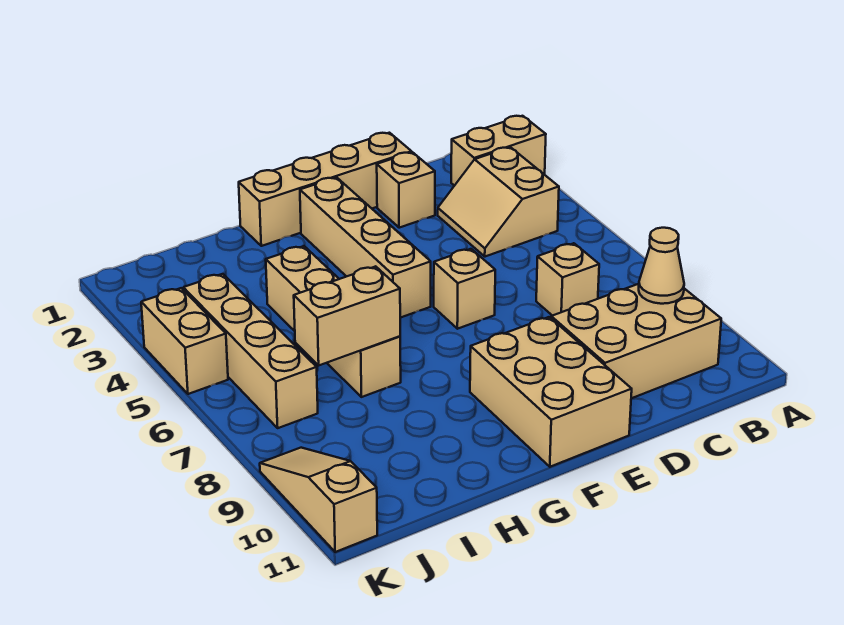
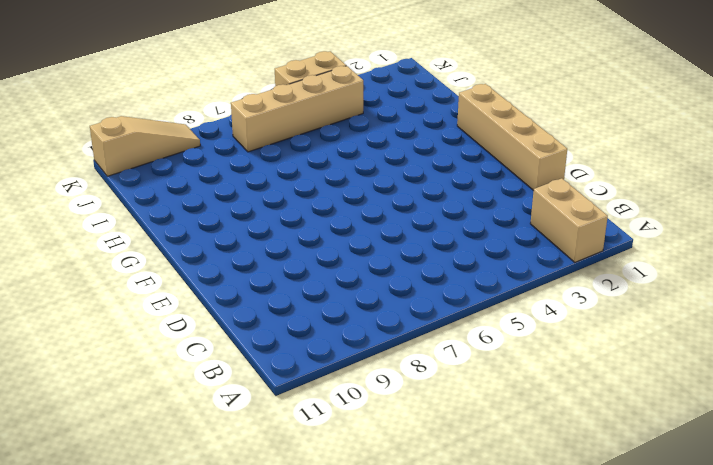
none -> tan slope B3:C4 level 1 top B
none -> tan brick B9:D10 level 1
none -> tan brick C7 level 1

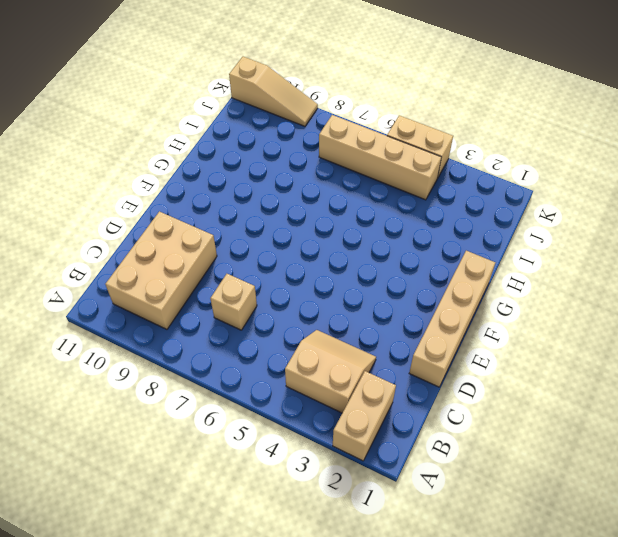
none -> tan brick D2 level 1
none -> tan brick E6 level 1
none -> tan brick E9:F11 level 1

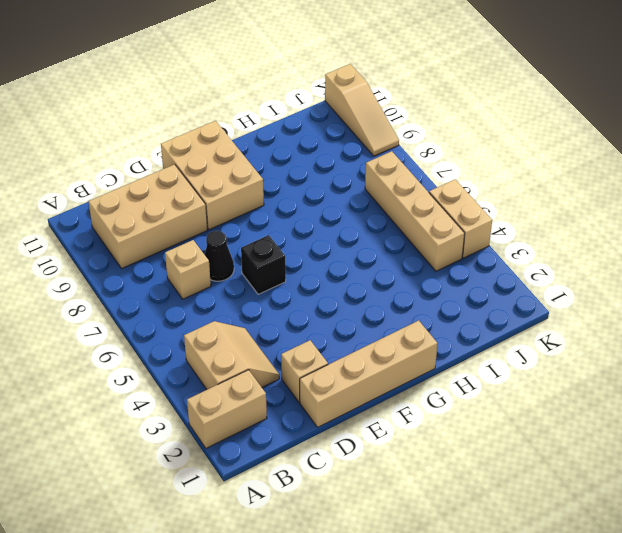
black cone D7 level 1 -> none
black brick E6 level 1 -> tan brick E6 level 1
none -> tan brick F2:F5 level 1
none -> tan brick H4:H7 level 1
none -> tan cone B9 level 2

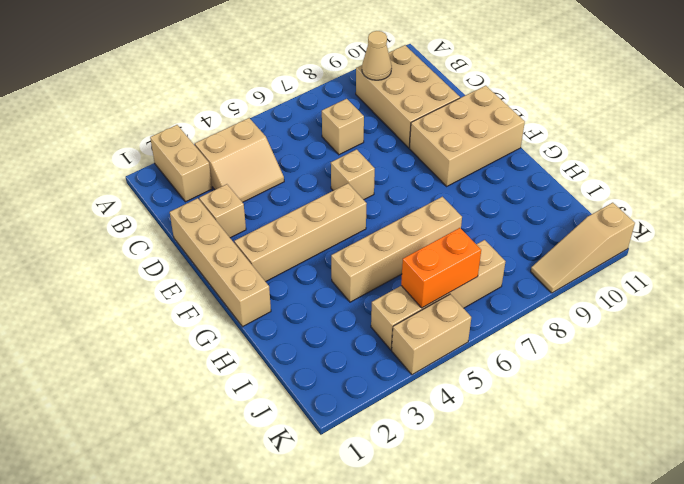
orange brick J5:J6 level 2 -> none
none -> tan brick H7:I7 level 2

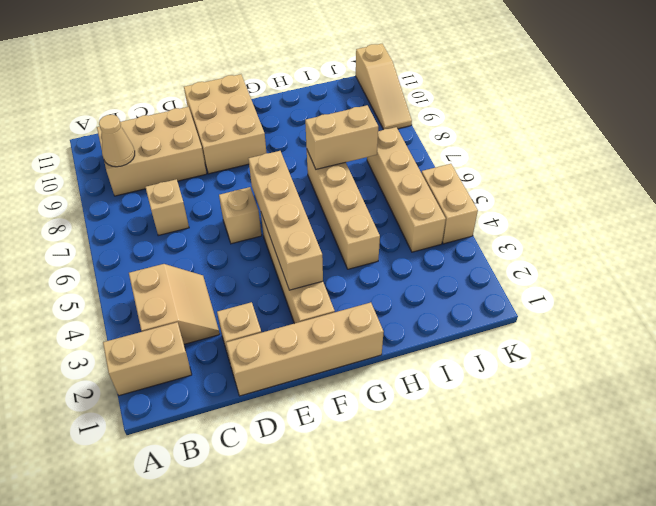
tan brick F3:F6 level 2 -> none

